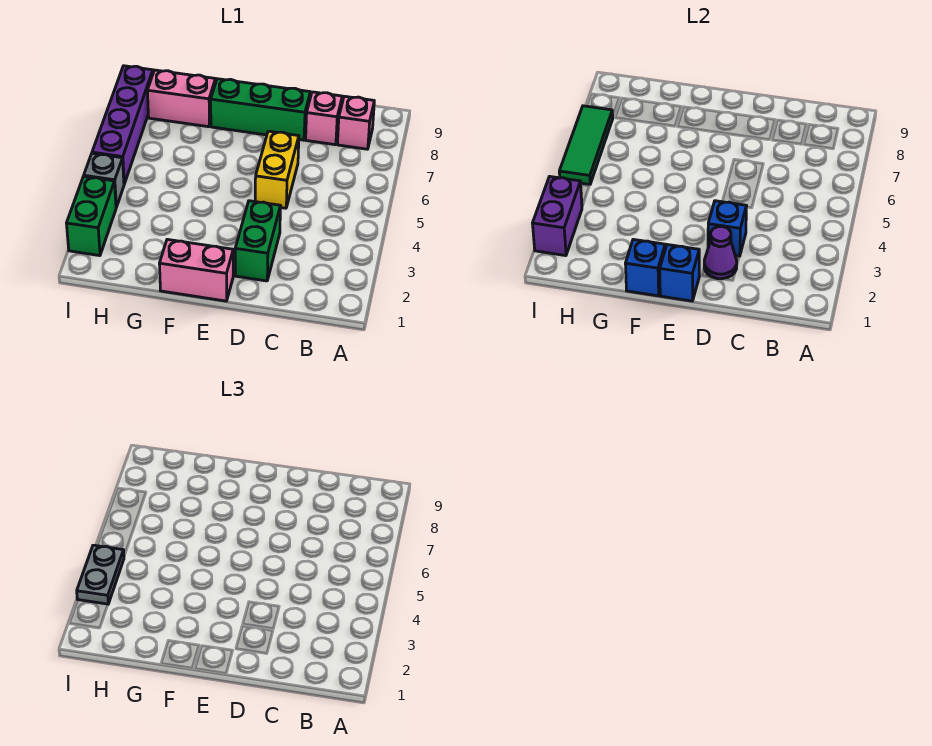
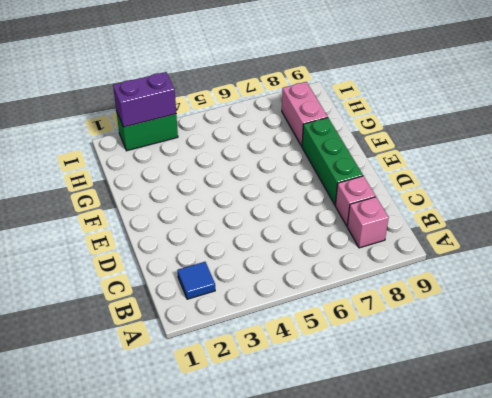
blue tile B2 level 1 -> none
none -> green brick D2:D3 level 1
none -> yellow brick D5:D6 level 1
none -> pink brick E1:F1 level 1

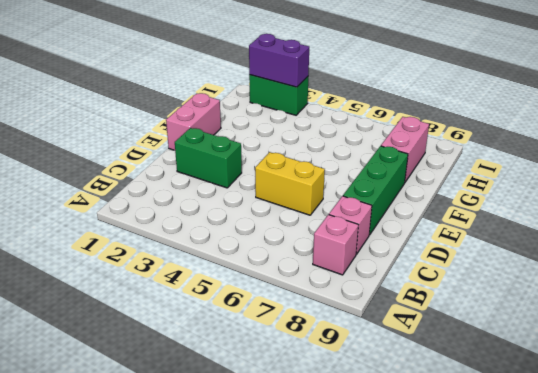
none -> grey brick I4 level 1
none -> purple brick I5:I8 level 1
none -> purple cone D2 level 2

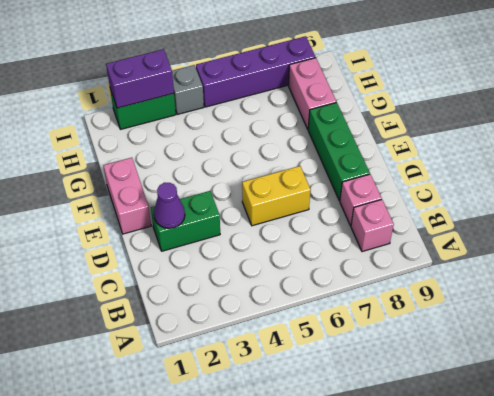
none -> blue brick D3 level 2
none -> blue brick E1 level 2
none -> blue brick F1 level 2

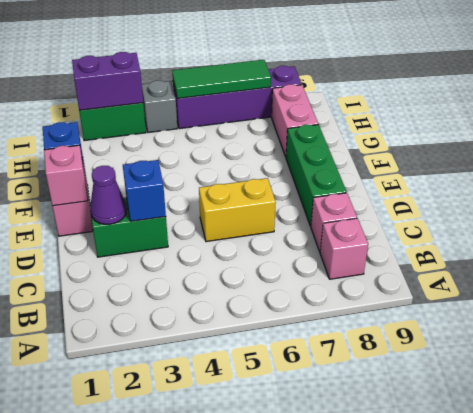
pink brick E1 level 2 -> blue brick E1 level 2
none -> grey plate I3:I4 level 3

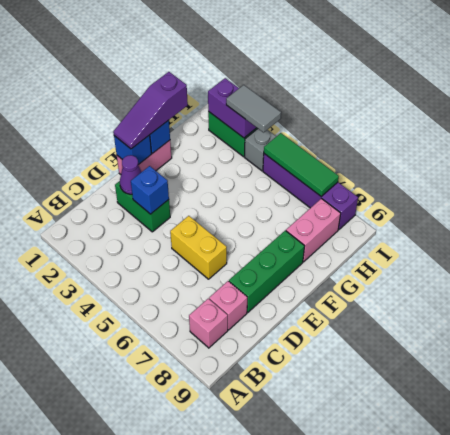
purple slope E1:G1 level 3 top G -> none
grey tile I3:I4 level 3 -> grey plate I3:I4 level 3

